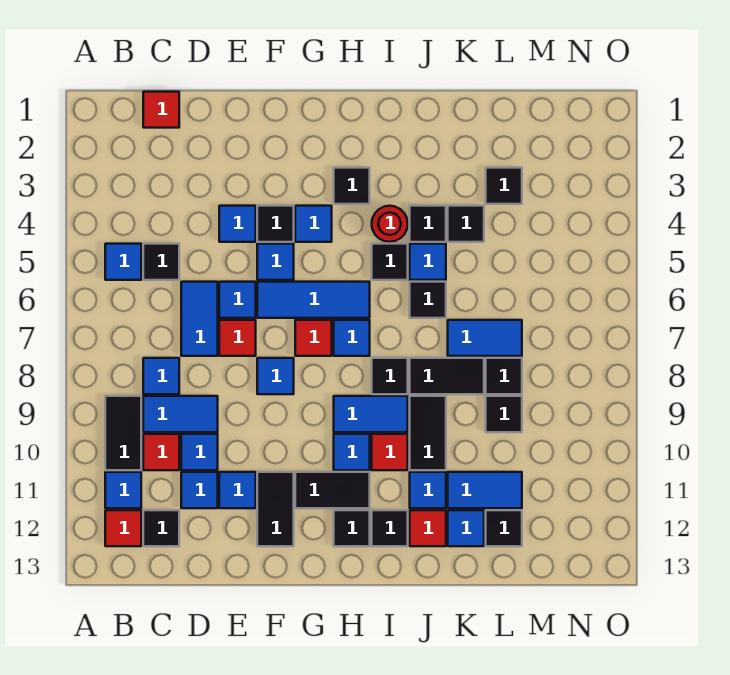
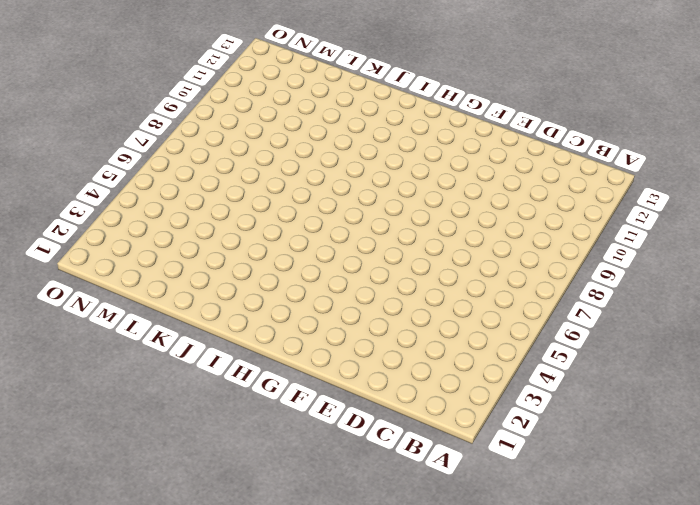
none -> blue tile B5 level 1
none -> black tile B9:B10 level 1
none -> blue tile B11 level 1
none -> red tile B12 level 1

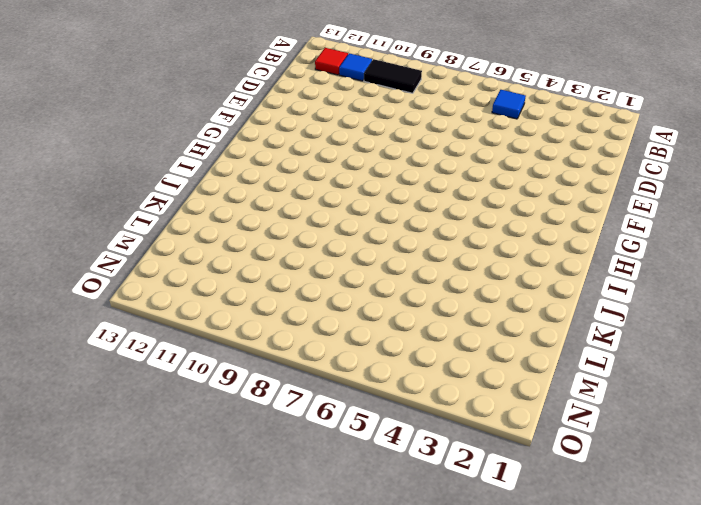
none -> red tile C1 level 1
none -> black tile C5 level 1
none -> blue tile C8 level 1
none -> blue tile C9:D9 level 1

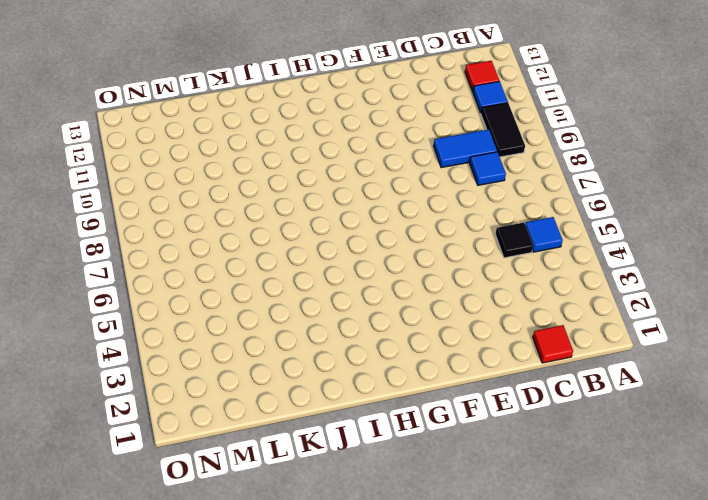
none -> red tile C10 level 1
none -> black tile C12 level 1
none -> blue tile D6:D7 level 1
none -> blue tile D10 level 1

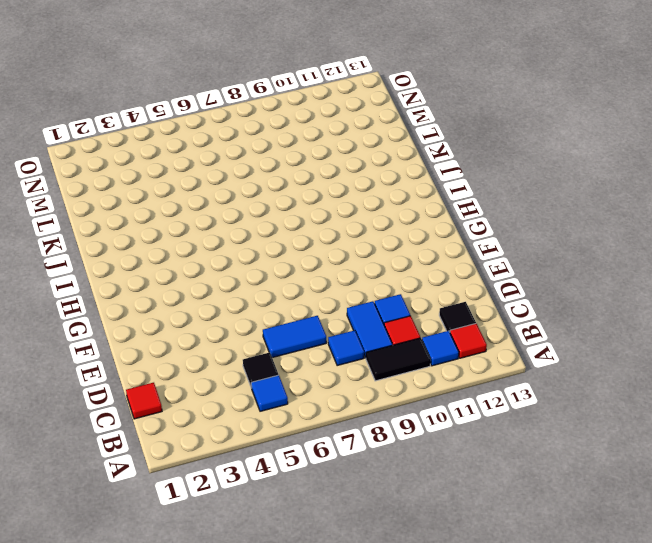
none -> blue tile D11 level 1
none -> blue tile E4 level 1
none -> blue tile E6 level 1
none -> red tile E7 level 1

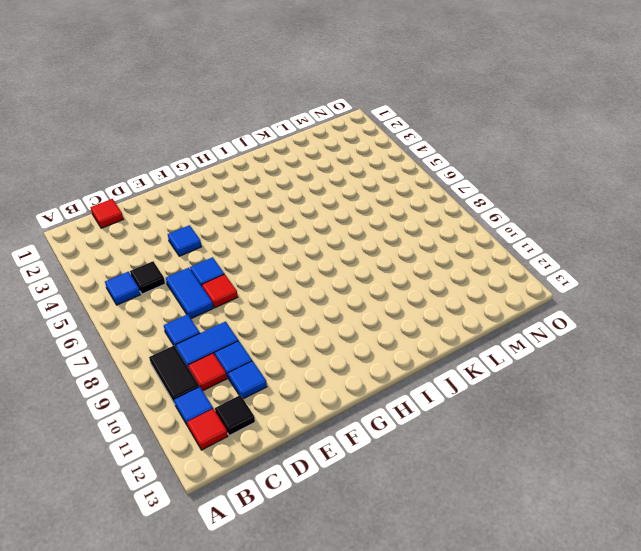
none -> blue tile E11 level 1
none -> black tile F4 level 1
none -> blue tile F5 level 1
none -> blue tile F6:H6 level 1

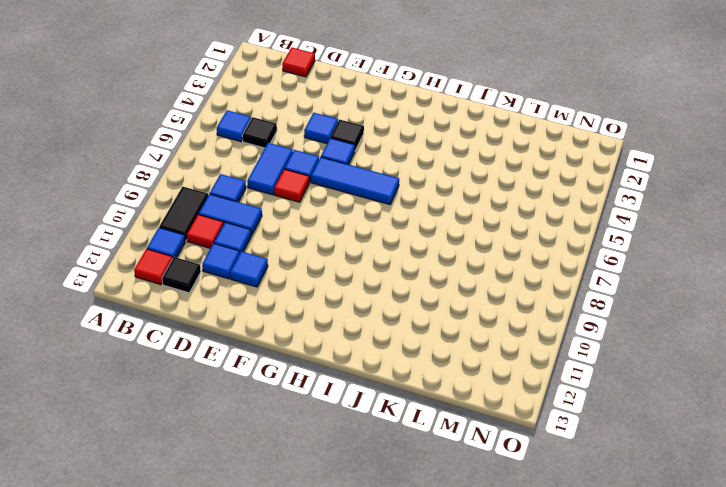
none -> blue tile F8 level 1
none -> black tile F11:F12 level 1
none -> blue tile G4 level 1
none -> red tile G7 level 1

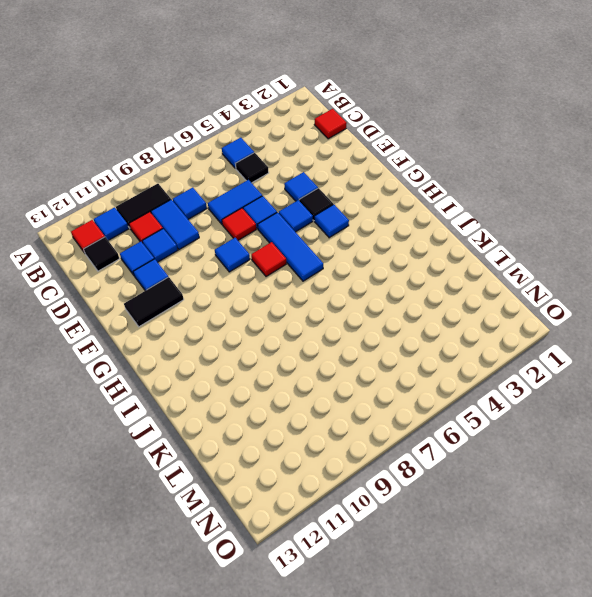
none -> black tile G11:H11 level 1
none -> black tile H3 level 1
none -> blue tile H7 level 1
none -> blue tile H9:I9 level 1

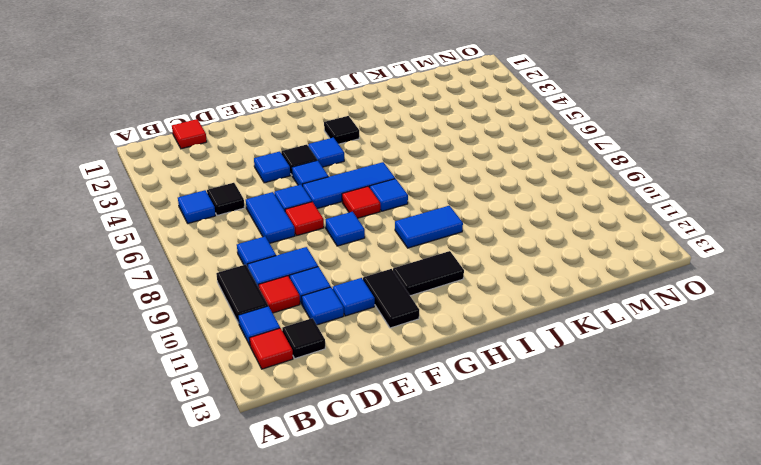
none -> blue tile H10 level 1
none -> black tile H12 level 1
none -> red round brick I4 level 1
none -> black tile I5 level 1

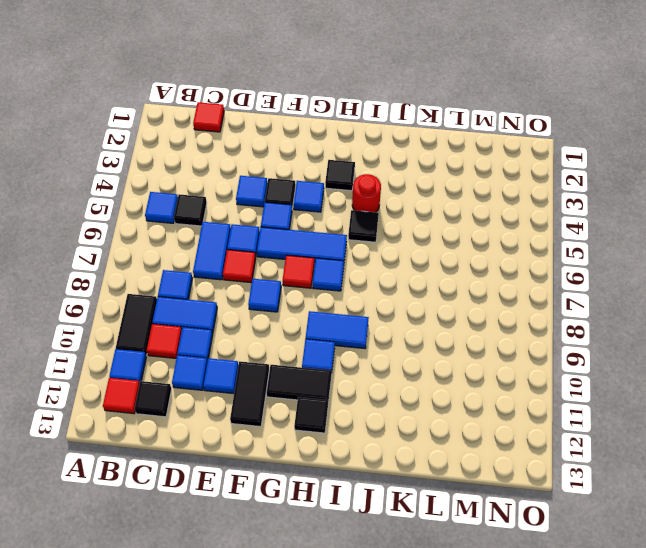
none -> black tile I8 level 1
none -> red tile I10 level 1
none -> black tile I12 level 1
none -> black tile J4 level 1

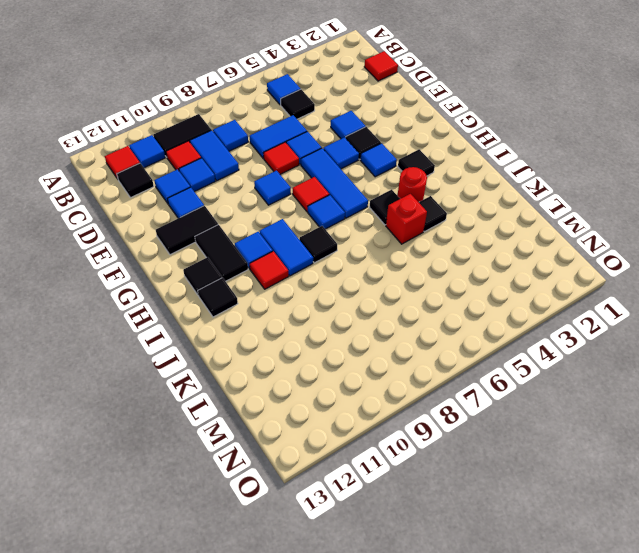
red brick J5 level 1 -> blue tile J5 level 1
none -> black tile J6 level 1
none -> black tile J8:K8 level 1
none -> black tile J9:J10 level 1
none -> blue tile J11 level 1

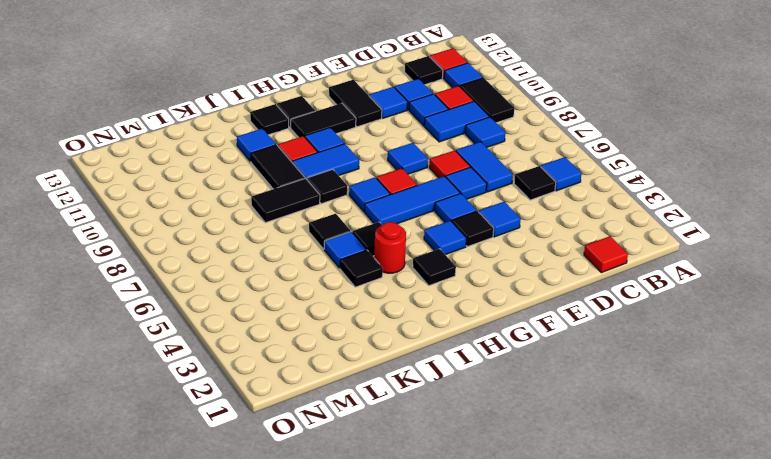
none -> red tile J12 level 1
none -> black tile K4 level 1
none -> blue tile K7:L7 level 1
none -> blue tile K11:L11 level 1

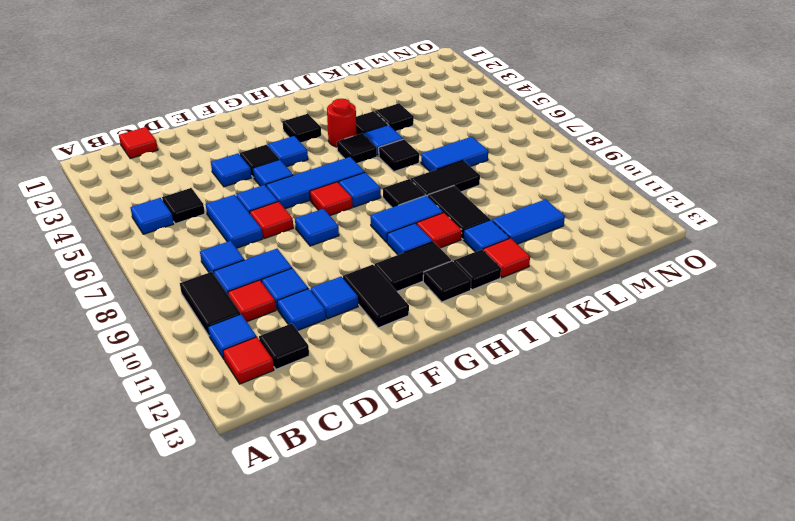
none -> blue tile K12 level 1
none -> black tile L3 level 1
none -> black tile L8 level 1
none -> black tile L9 level 1

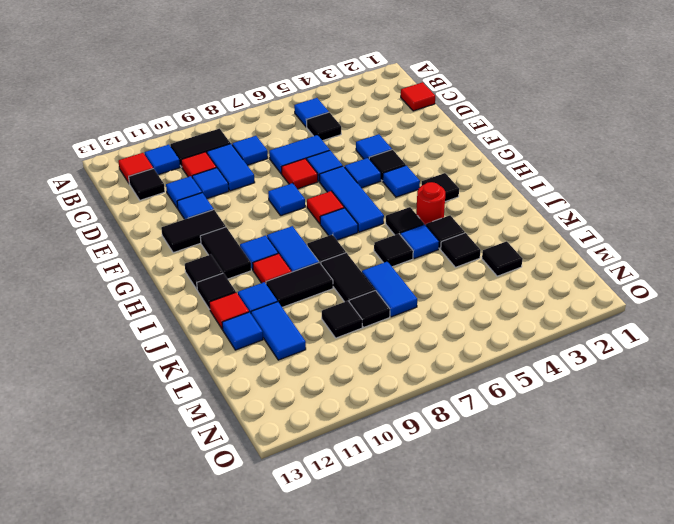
none -> black tile L12 level 1

